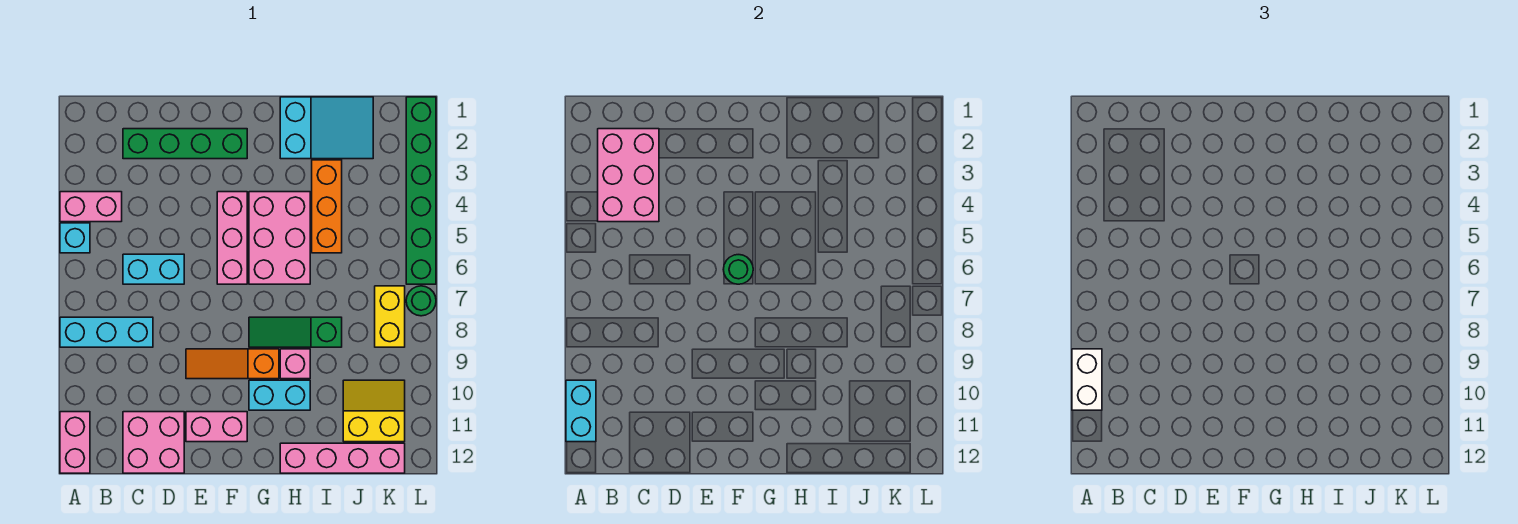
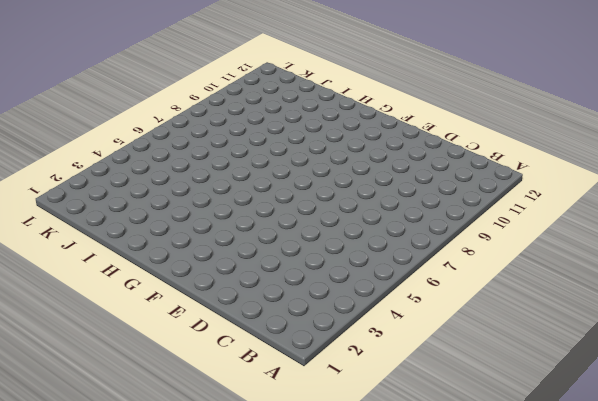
none -> pink brick A4:B4 level 1
none -> cyan brick A5 level 1
none -> cyan brick A8:C8 level 1

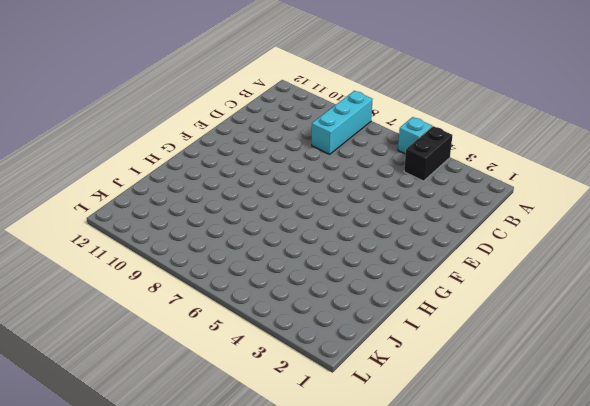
black brick A4:B4 level 1 -> pink brick A4:B4 level 1
none -> pink brick A11:A12 level 1
none -> green brick C2:F2 level 1
none -> cyan brick C6:D6 level 1

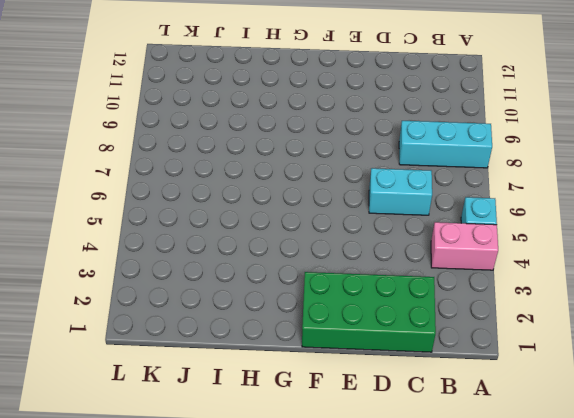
green brick C1:F2 level 1 -> green brick C2:F2 level 1
none -> pink brick A11:A12 level 1
none -> pink brick C11:D12 level 1
none -> orange slope E9:G9 level 1 top G

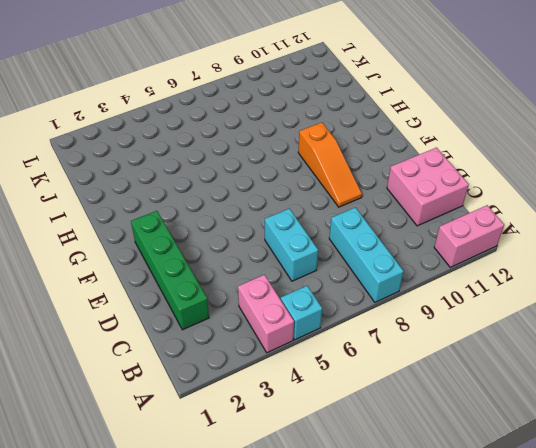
none -> pink brick E11:F11 level 1
none -> pink brick F4:F6 level 1
none -> pink brick G4:H6 level 1

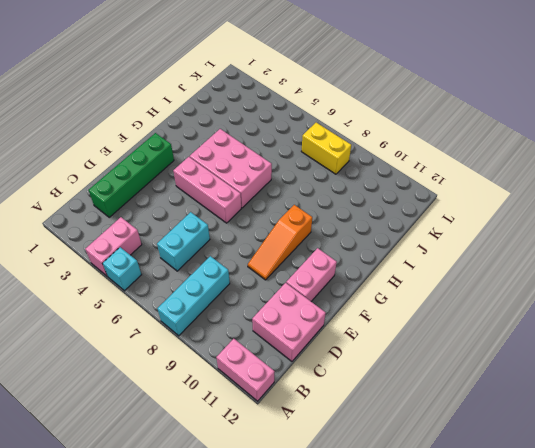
none -> green slope G8:I8 level 1 top I
none -> cyan brick G10:H10 level 1
none -> cyan slope H1:J2 level 1 top H

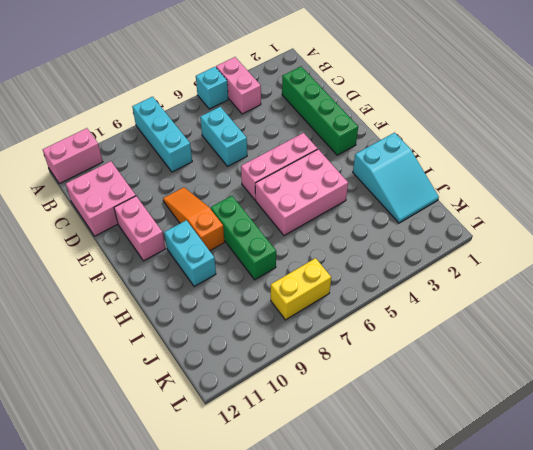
green brick G8:I8 level 1 -> green slope G8:I8 level 1 top I
none -> pink brick H9 level 1
none -> pink brick H12:K12 level 1
none -> orange brick I3:I5 level 1

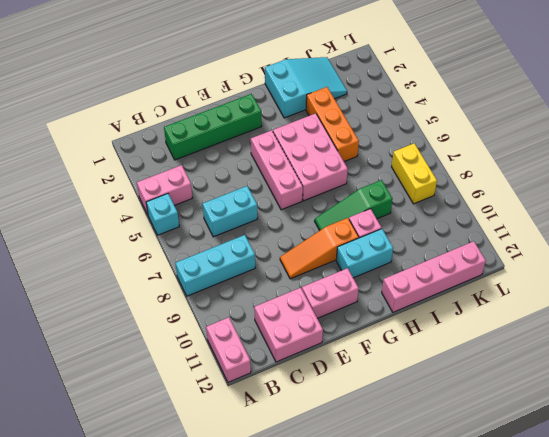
none -> yellow slope J10:K11 level 1 top 11
none -> green brick L1:L6 level 1
none -> green round brick L7 level 1

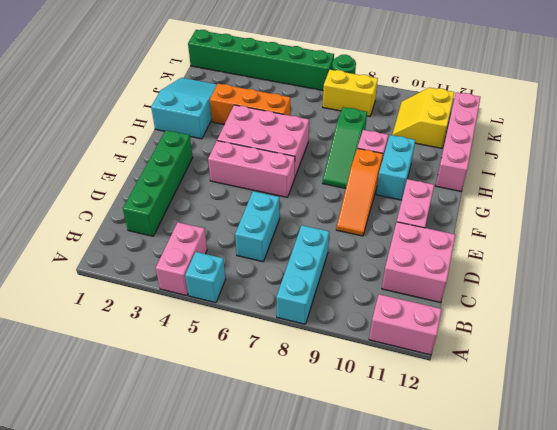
none -> cyan brick A10:A11 level 2
none -> pink brick B2:C4 level 2
none -> green round brick F6 level 2

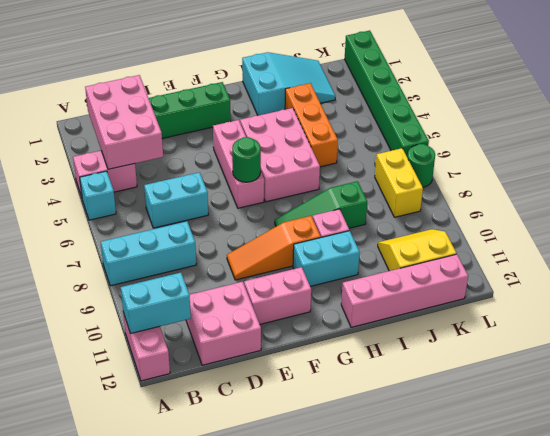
cyan brick A11:B11 level 2 -> cyan brick A10:A11 level 2
none -> white brick A9:A10 level 3

